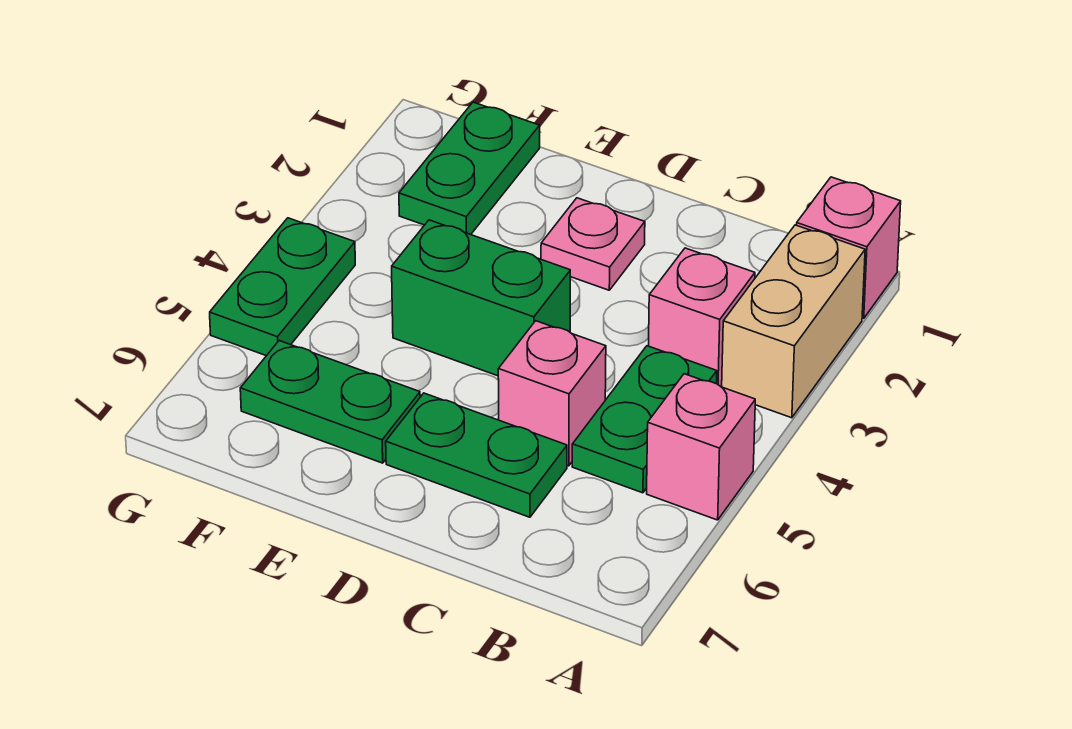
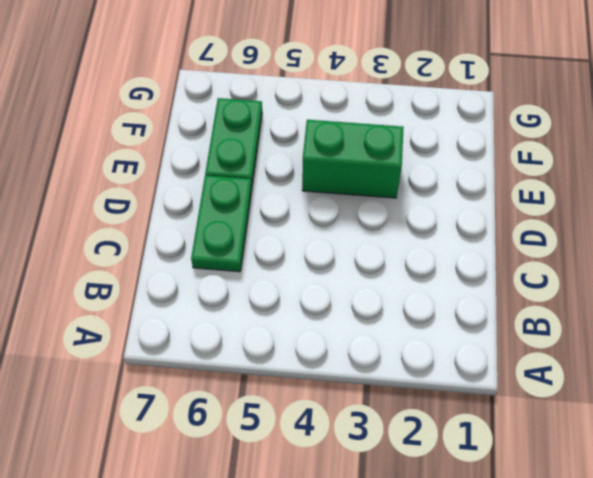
green brick E3:E4 level 1 -> green brick D4:E4 level 1
none -> pink brick A1 level 1
none -> tan brick A2:A3 level 1
none -> pink brick A5 level 1

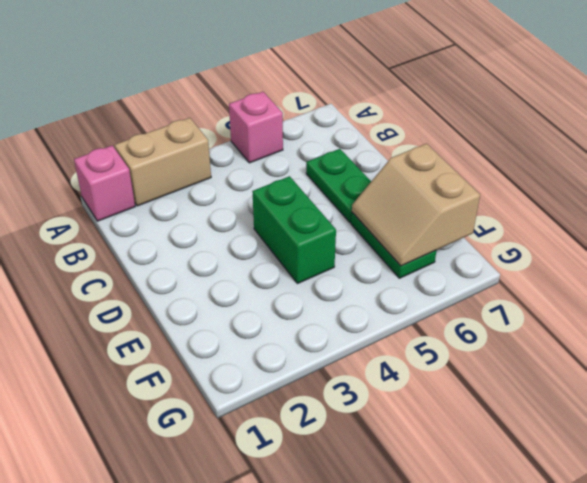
tan slope E6:F7 level 2 top 7 -> none
none -> pink brick B3 level 1
none -> green plate B4:B5 level 1
none -> pink brick C5 level 1

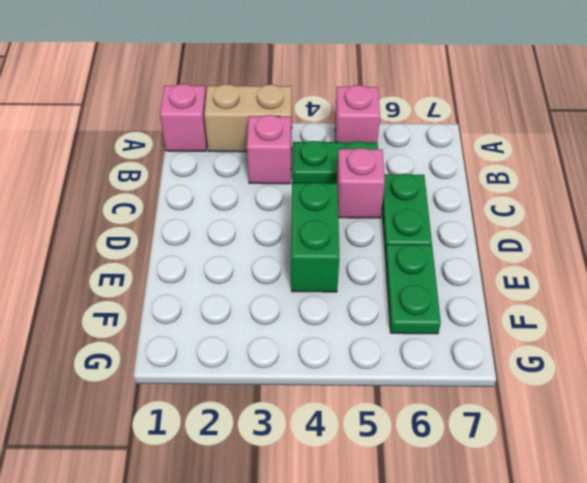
none -> pink plate D2 level 1
none -> green plate F1:F2 level 1
none -> green plate G4:G5 level 1

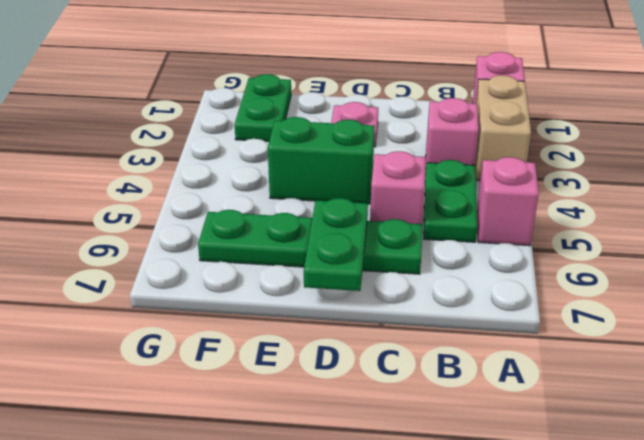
green plate D6:D7 level 2 -> green plate G4:G5 level 1

